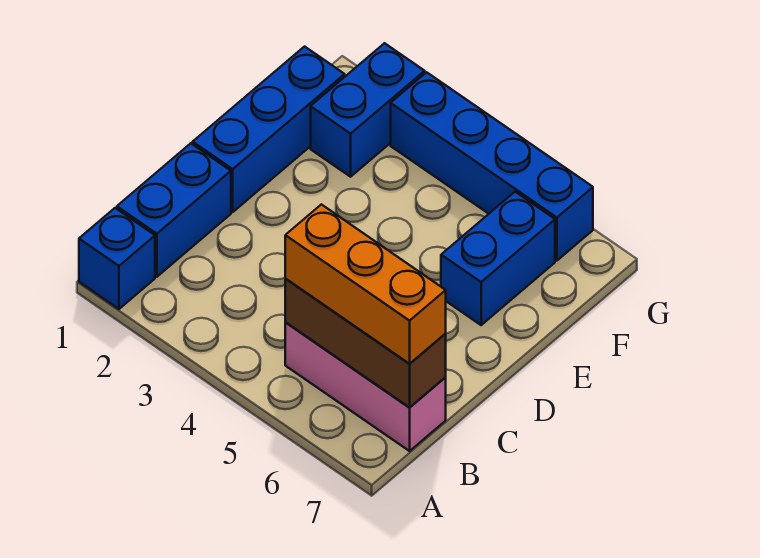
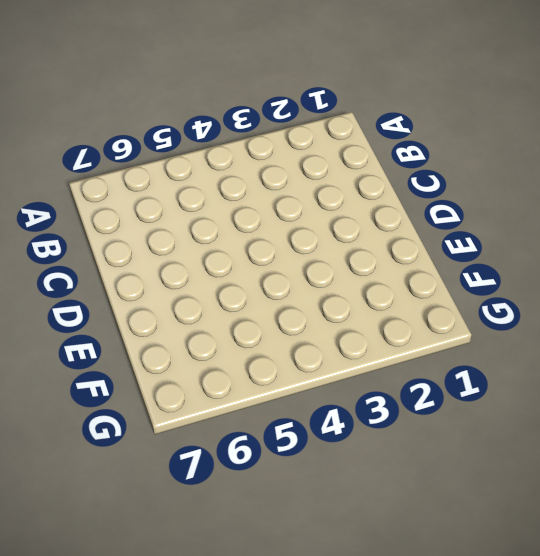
none -> blue brick A1 level 1
none -> blue brick B1:C1 level 1

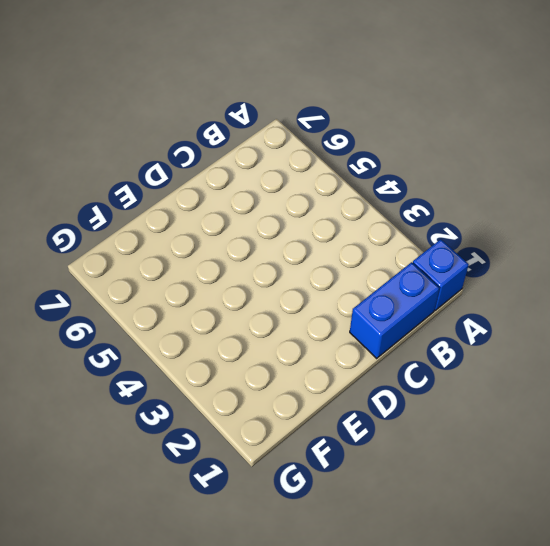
none -> pink brick B5:B7 level 1
none -> blue brick D1:F1 level 1

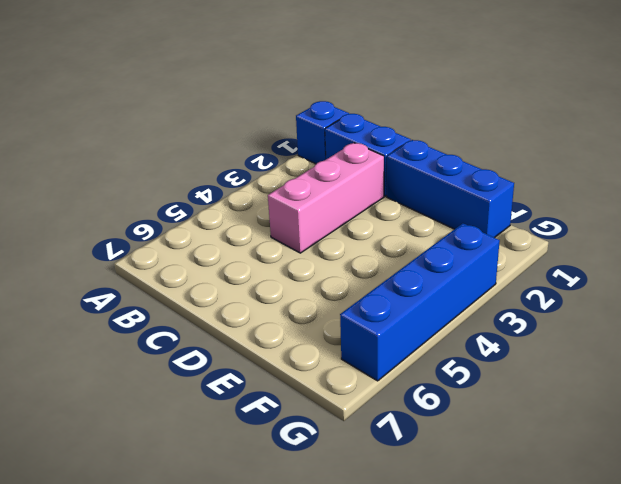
pink brick C2:C4 level 1 -> pink brick B5:B7 level 1
none -> blue brick E6:F6 level 1
none -> blue brick F2:G2 level 1

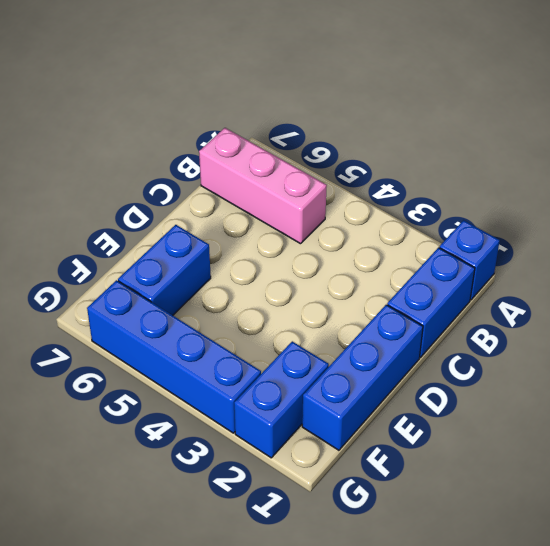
none -> brown brick B5:B7 level 2
none -> orange brick B5:B7 level 3

